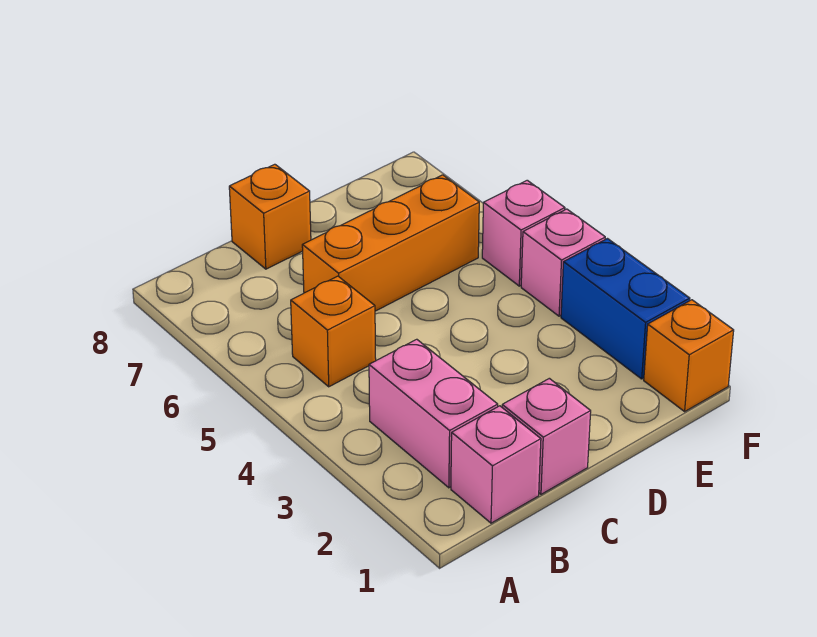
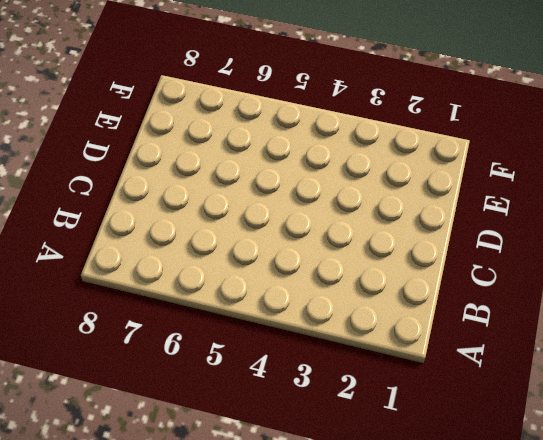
none -> pink brick B1 level 1
none -> pink brick B2:B3 level 1

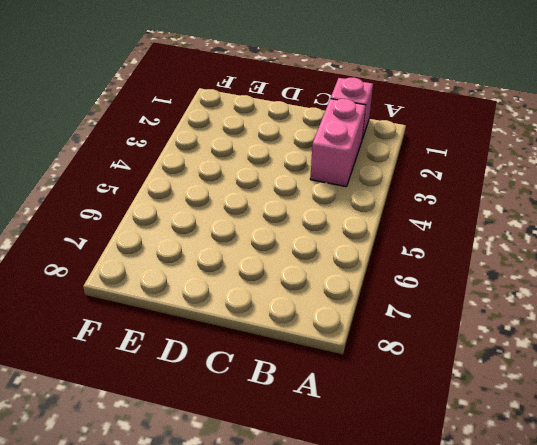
none -> orange brick B5 level 1
none -> pink brick C1 level 1

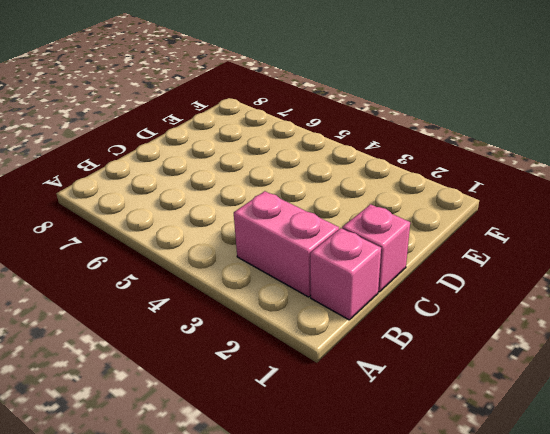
none -> orange brick B5 level 1
none -> orange brick C6:E6 level 1

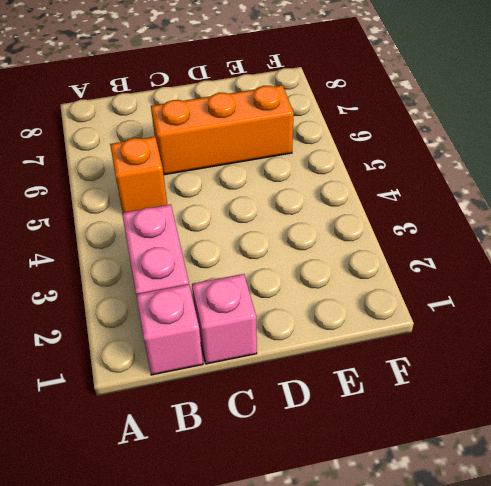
none -> orange brick C8 level 1
none -> orange brick F1 level 1

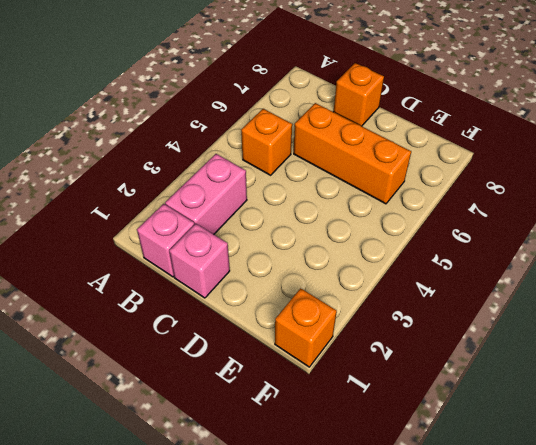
none -> blue brick F2:F3 level 1
none -> pink brick F4 level 1

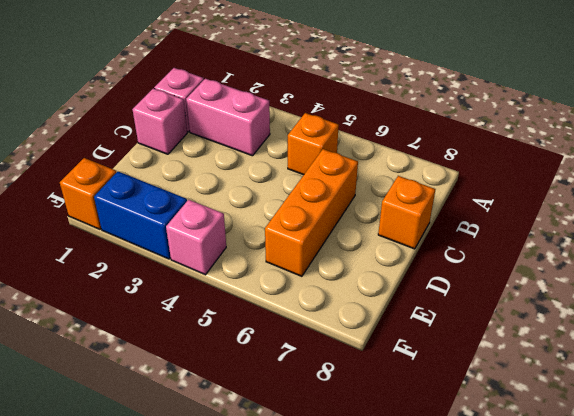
none -> pink brick F5 level 1

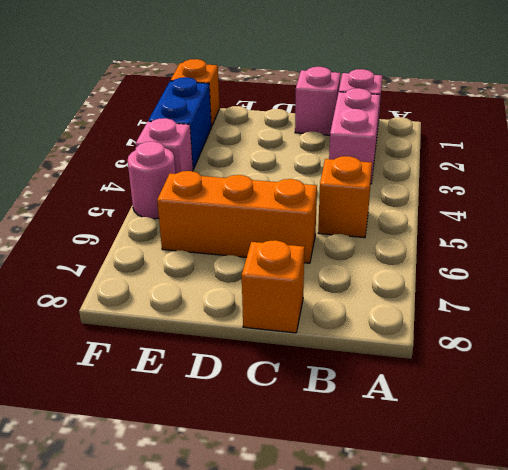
pink round brick F5 level 1 -> pink brick F5 level 1

